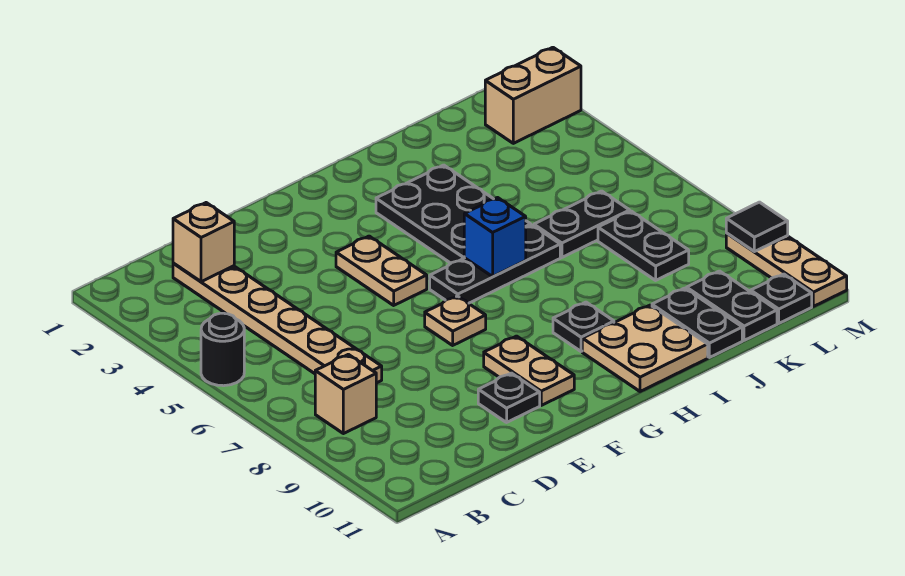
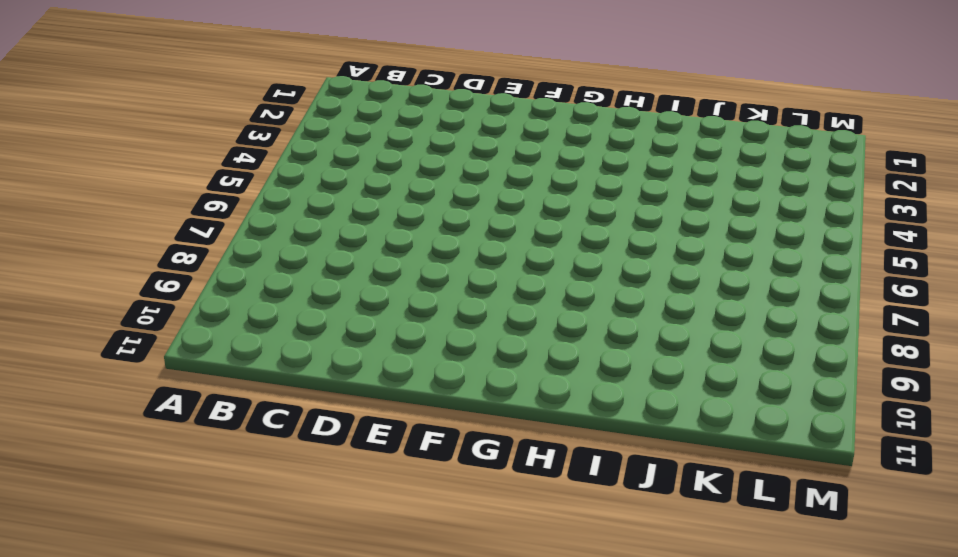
none -> black round brick A5 level 1
none -> tan brick B8 level 1
none -> tan plate C2:C7 level 1

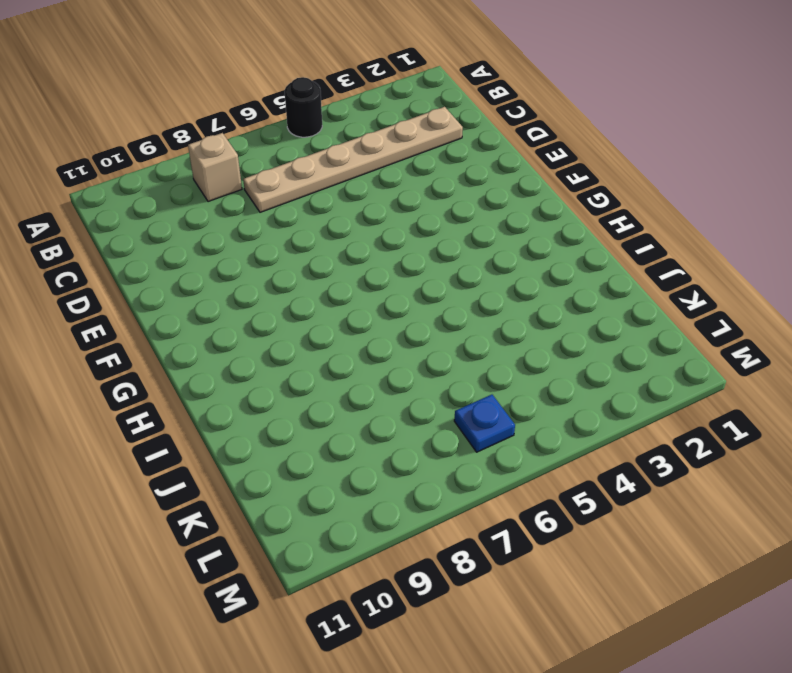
blue plate L6 level 1 -> none
none -> black plate E10 level 1
none -> tan plate F4:F5 level 1
none -> tan plate F7 level 1

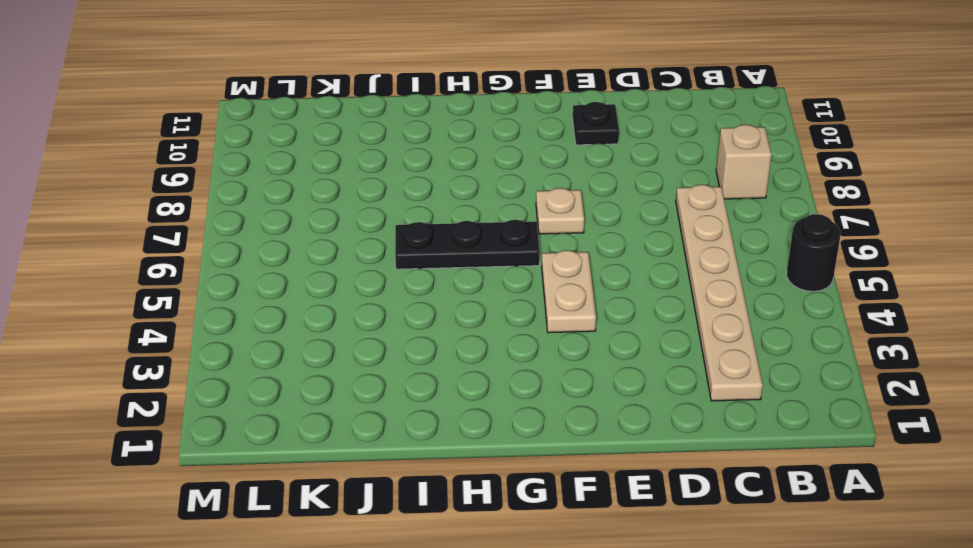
none -> tan plate F9:F10 level 1
none -> black plate H3:I5 level 1
none -> black plate H9 level 1

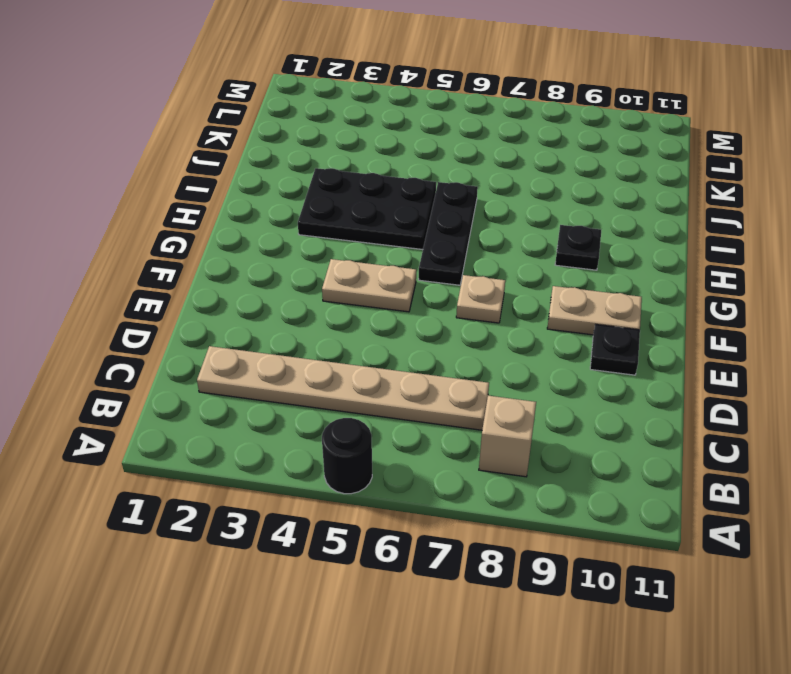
none -> tan plate H10:I11 level 1
none -> black plate J6:K6 level 1
none -> black plate J10:J11 level 1

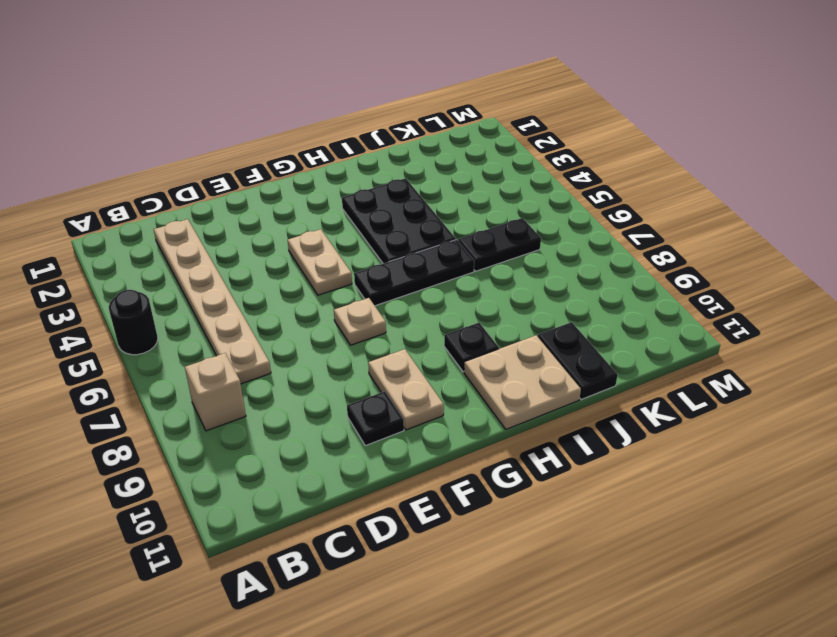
none -> black plate K7:K8 level 1
none -> black plate K10:K11 level 1
none -> tan brick L2:M2 level 1

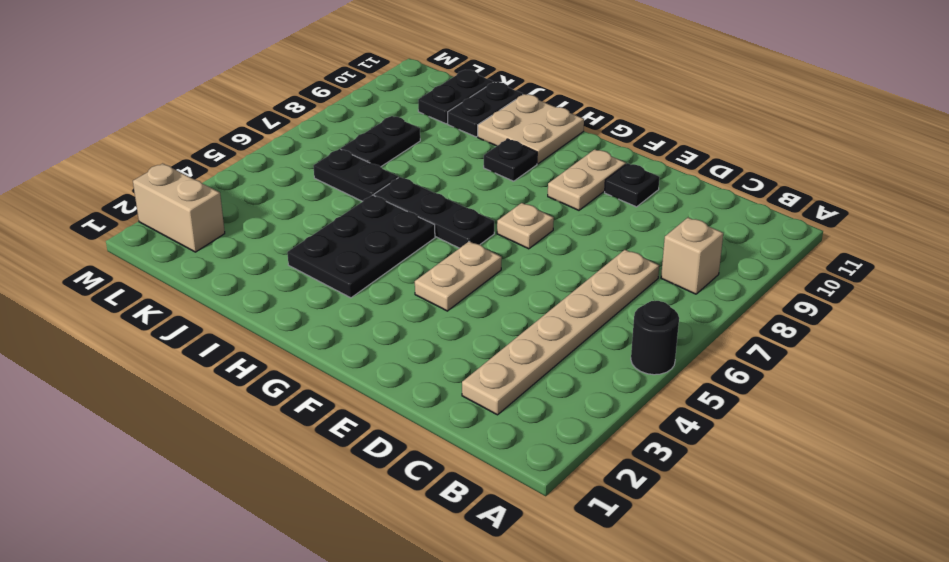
none -> black plate L11 level 1
none -> tan plate M9:M11 level 1
none -> tan brick C2 level 2

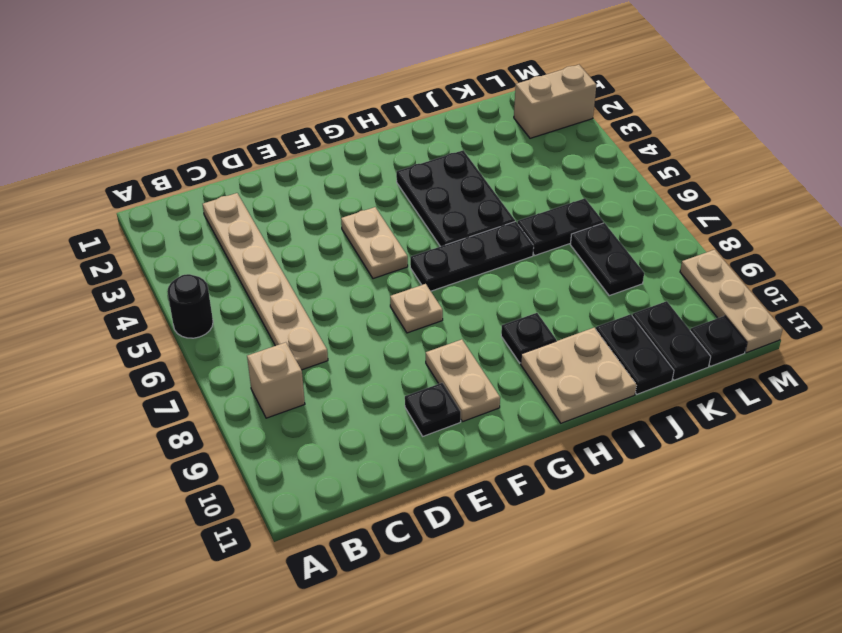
none -> tan brick C2 level 2
none -> blue brick H6 level 2
none -> black tile M9 level 2

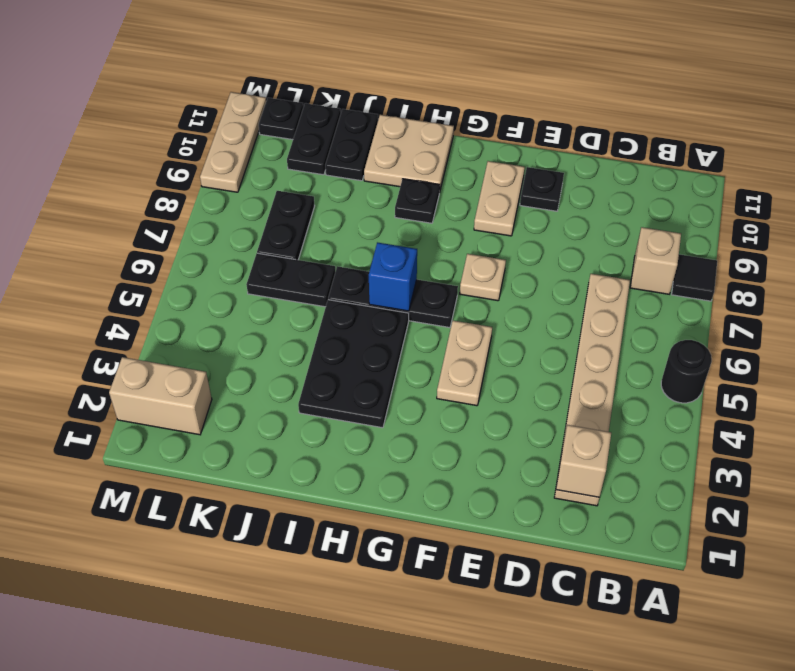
black tile A8 level 1 -> black tile M9 level 2

